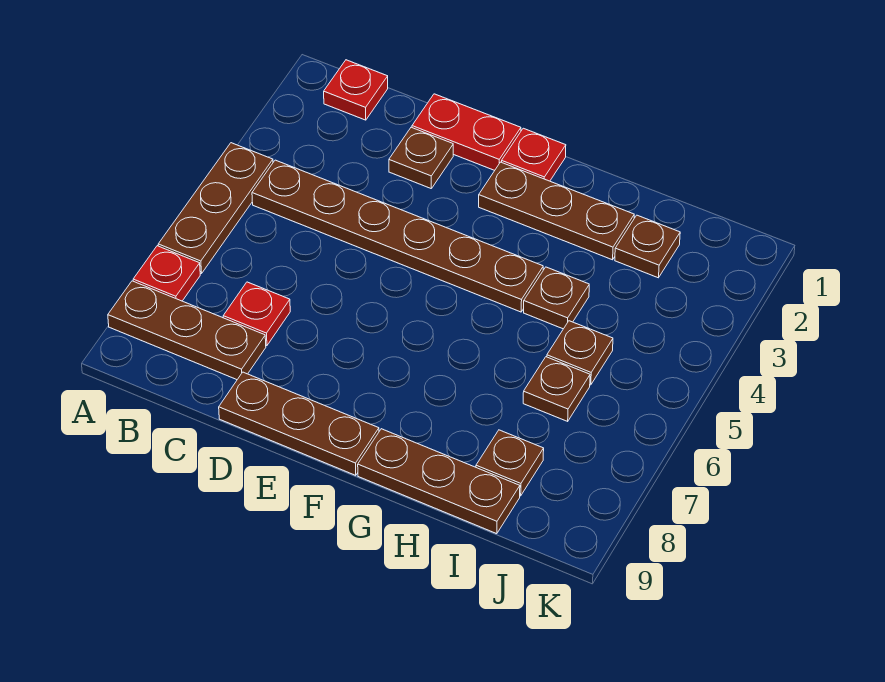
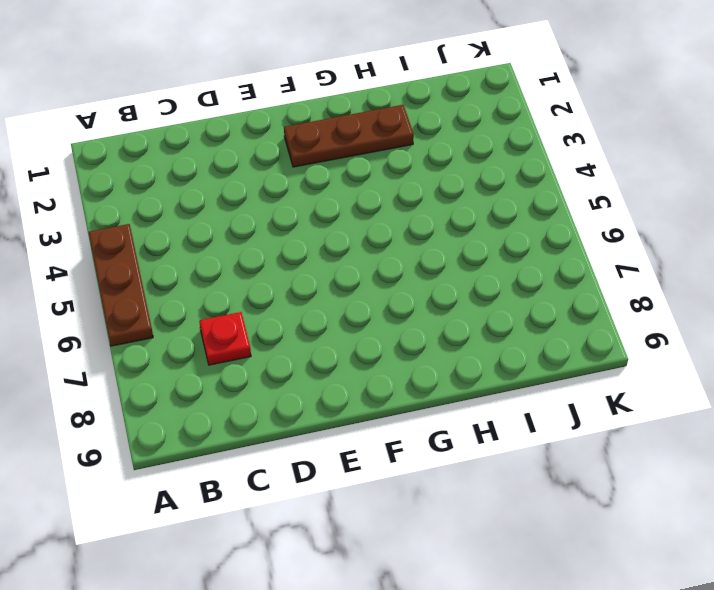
none -> red plate A7 level 1
none -> brown plate A8:C8 level 1
none -> red plate B1 level 1

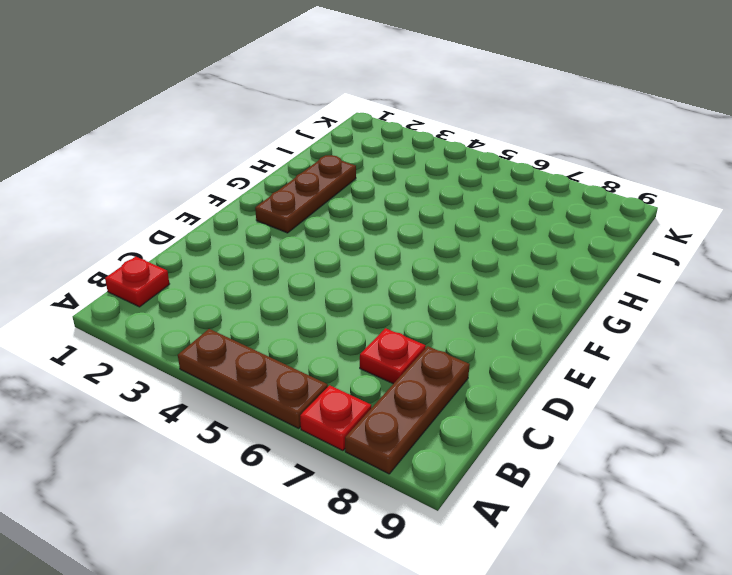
none -> brown plate B4:G4 level 1
none -> red plate D1:E1 level 1
none -> brown plate D2 level 1

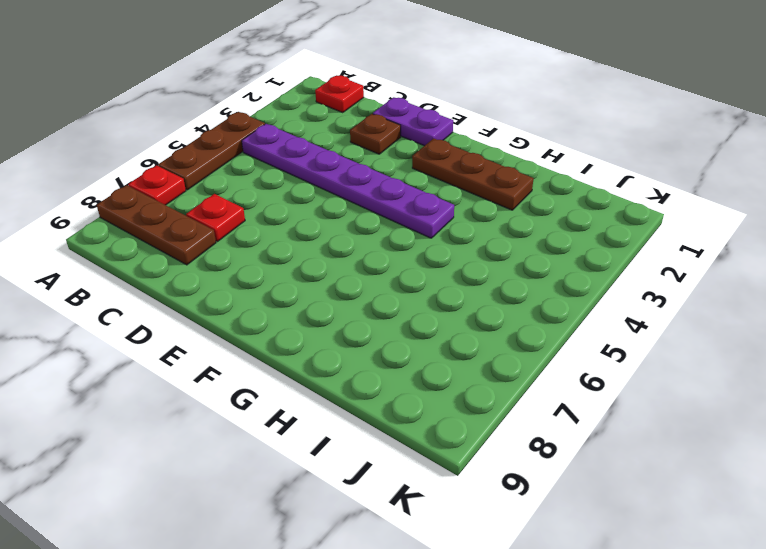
purple plate B4:G4 level 1 -> brown plate B4:G4 level 1
purple plate D1:E1 level 1 -> red plate D1:E1 level 1
none -> brown plate D9:F9 level 1
none -> red plate F1 level 1
none -> brown plate G9:I9 level 1

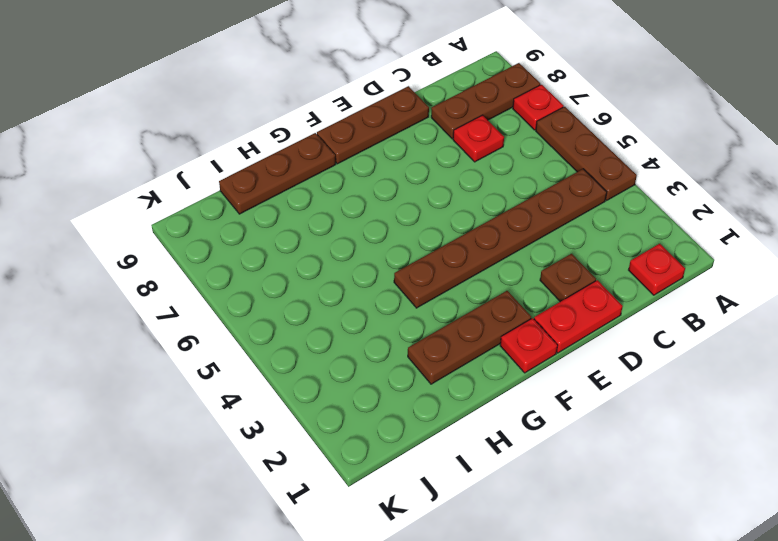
none -> brown plate H4 level 1
none -> brown plate I2 level 1
none -> brown plate I5 level 1

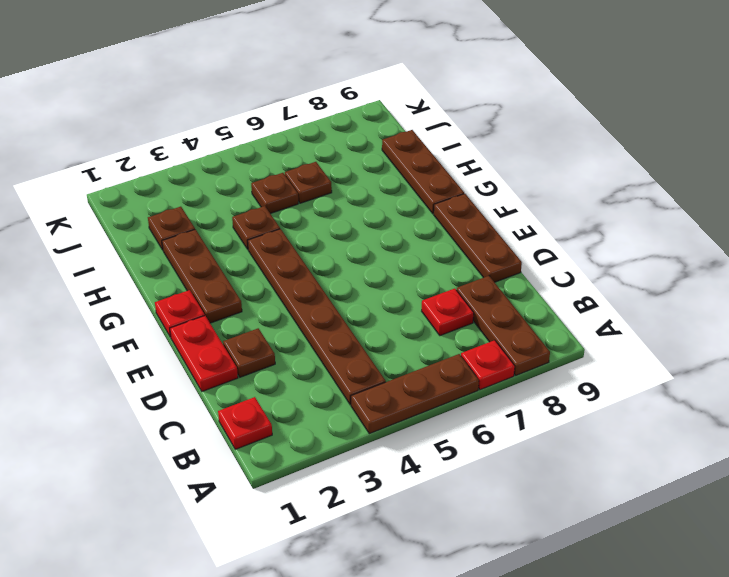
none -> brown plate I8 level 1

